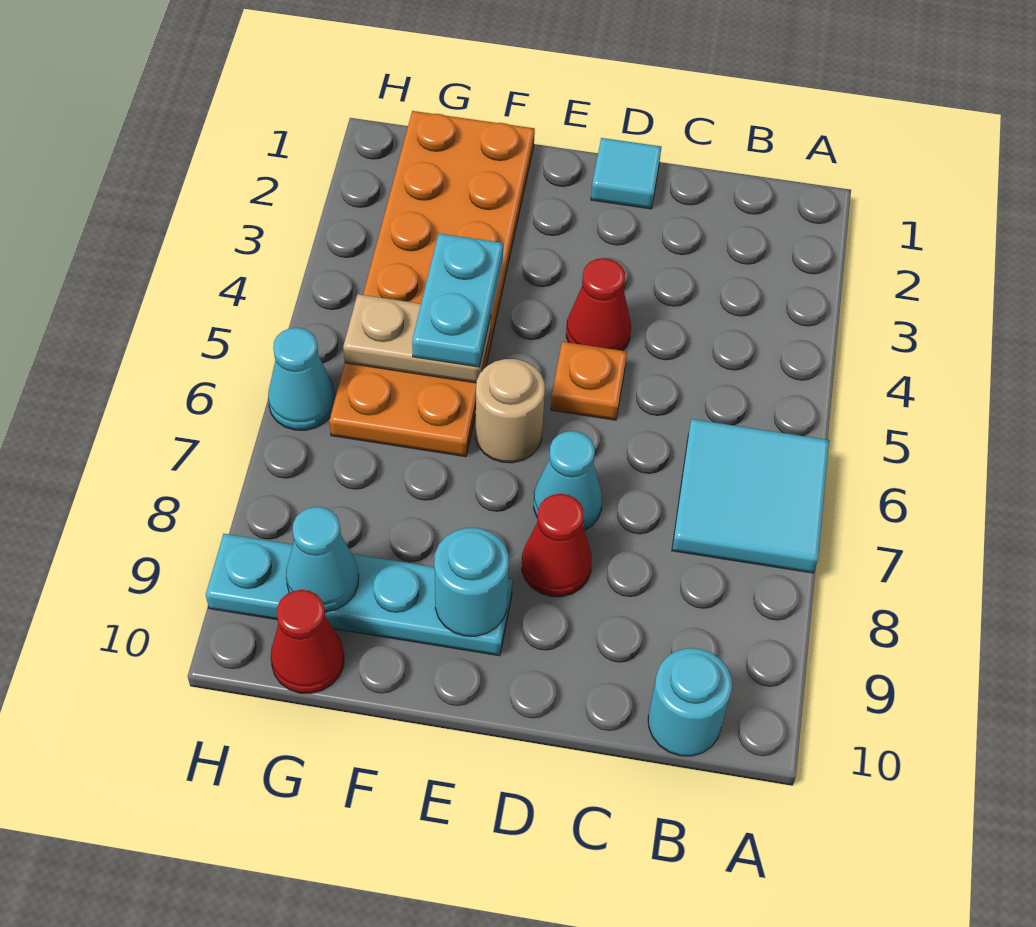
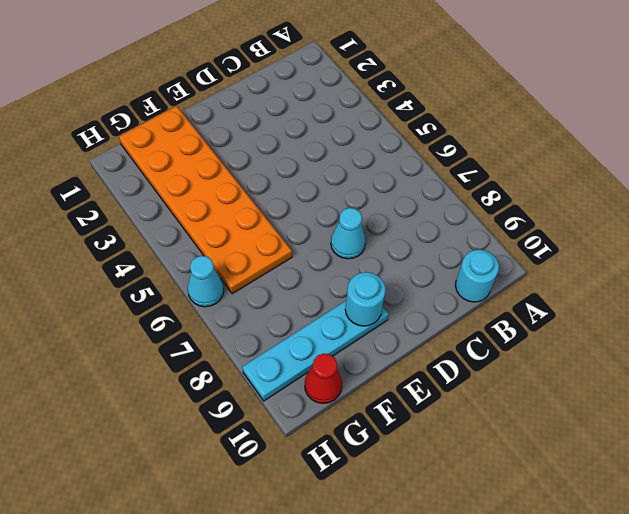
none -> cyan tile A6:B7 level 1
none -> cyan tile D1 level 1
none -> red cone D4 level 1

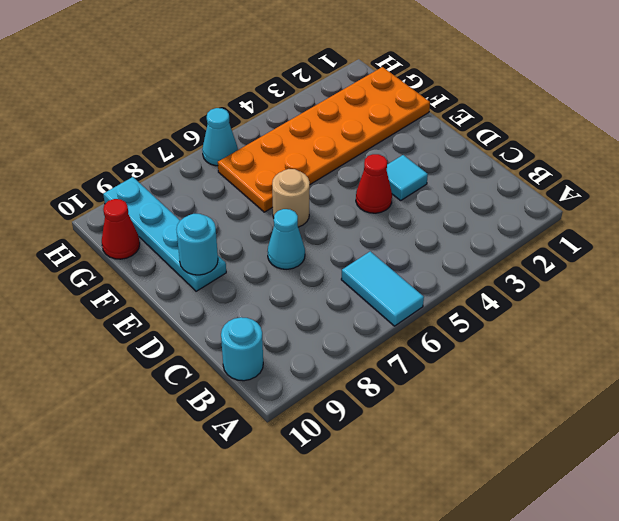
cyan tile A6:B6 level 1 -> cyan tile A6:B7 level 1
cyan tile D3 level 1 -> cyan tile D1 level 1
none -> orange plate D5 level 1
none -> red cone D8 level 1
none -> tan plate F5:G5 level 2

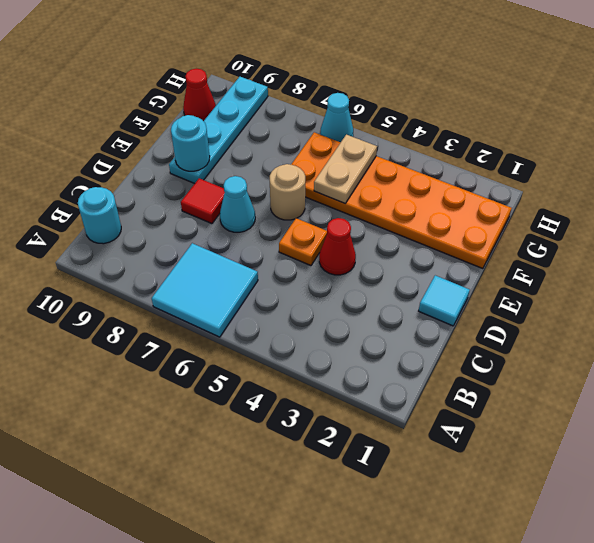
red tile D8 level 1 -> red cone D8 level 1
none -> cyan cone G9 level 2
none -> cyan plate F4:F5 level 3

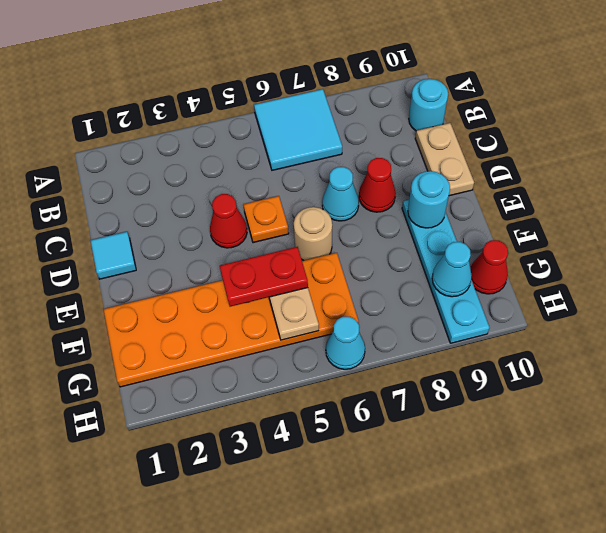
tan plate C10:D10 level 1 -> none
red plate F4:F5 level 3 -> cyan plate F4:F5 level 3

